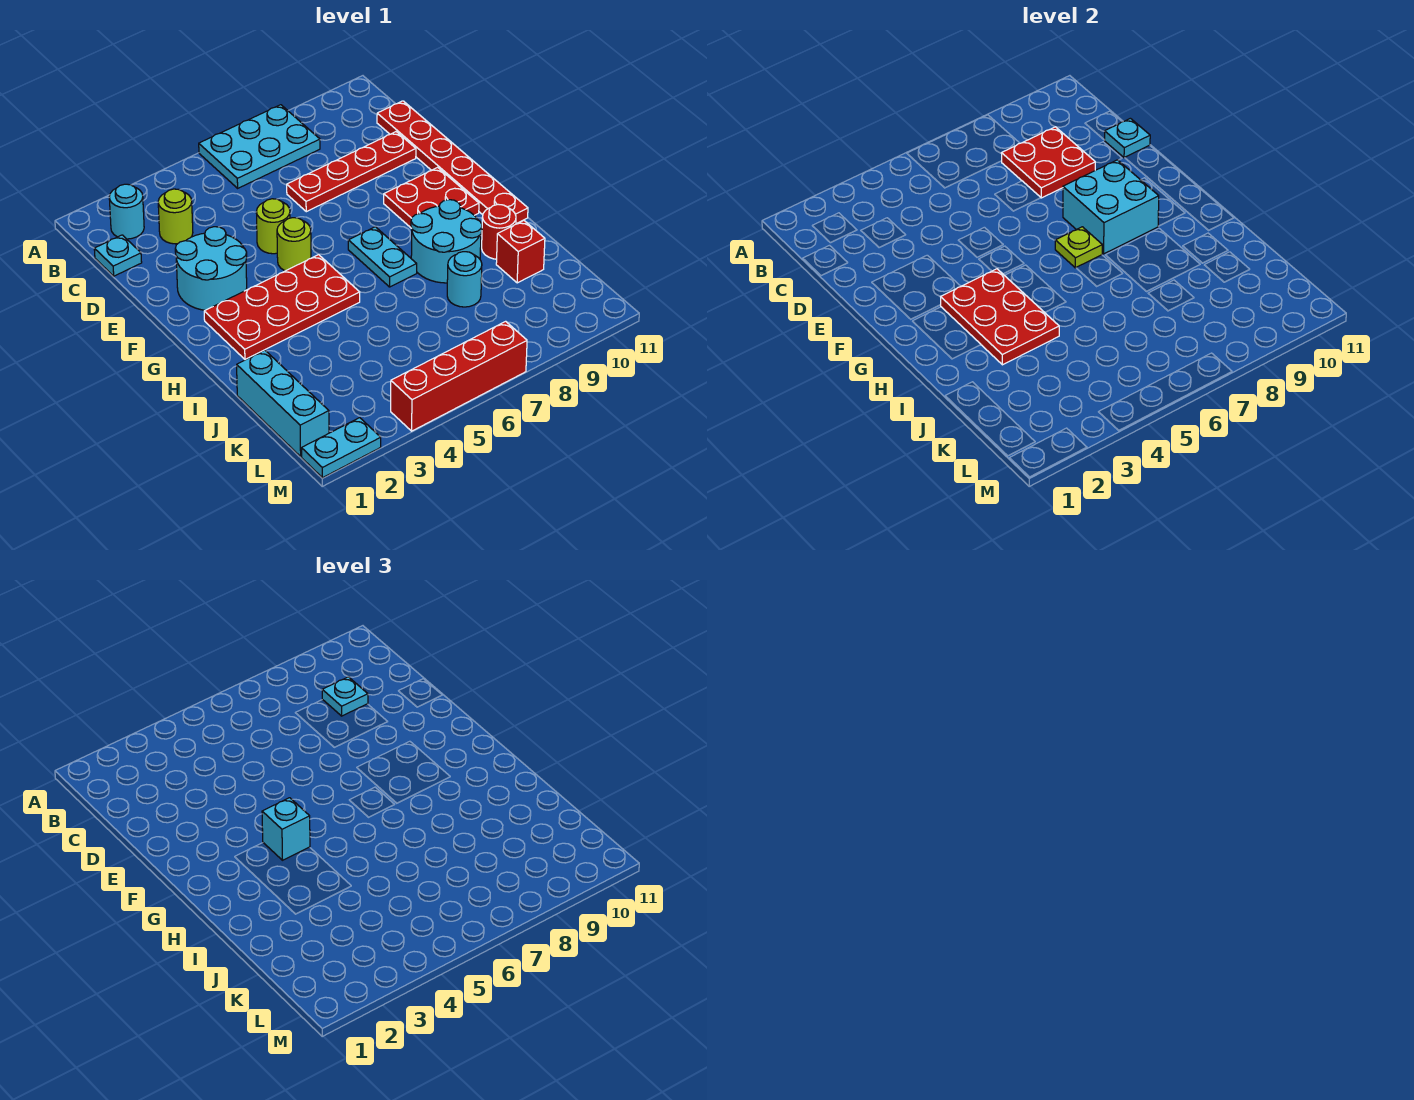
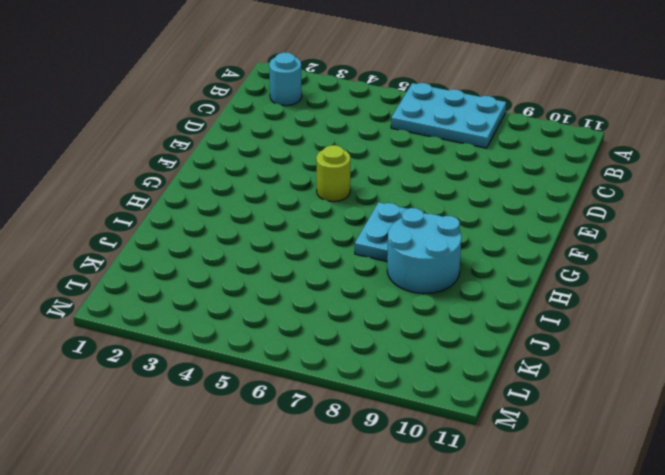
none -> cyan plate C1 level 1
none -> lime round brick C3 level 1
none -> red plate C11:H11 level 1

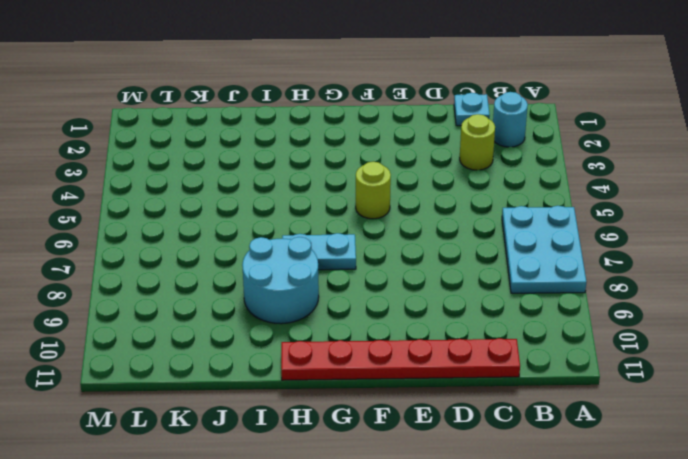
none -> red plate D7:D10 level 1
none -> cyan round brick E2:F3 level 1
none -> lime round brick E5 level 1

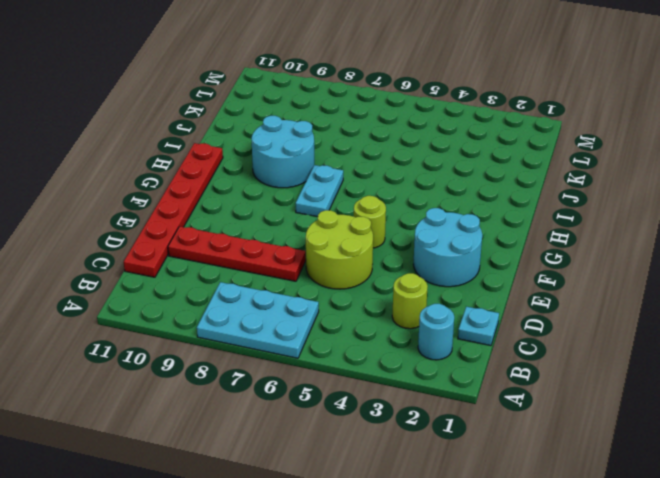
lime round brick D5:E6 level 1 -> lime round brick E5 level 1
none -> red plate F9:G10 level 1
none -> red plate G2:H5 level 1
none -> red round brick I10 level 1

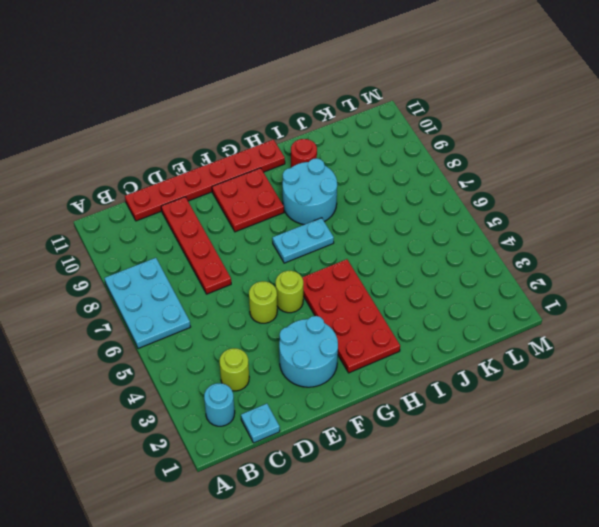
none -> cyan brick J1:L1 level 1
none -> cyan round brick J8 level 1
none -> red brick J10 level 1

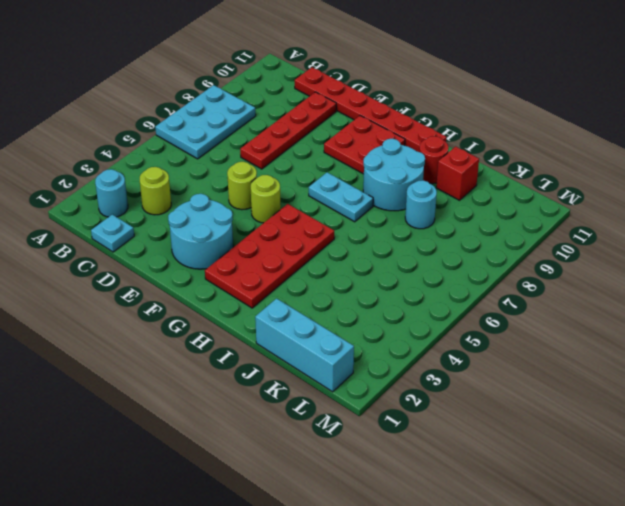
none -> cyan plate M1:M2 level 1
none -> red brick M4:M7 level 1
none -> red plate C8:D9 level 2

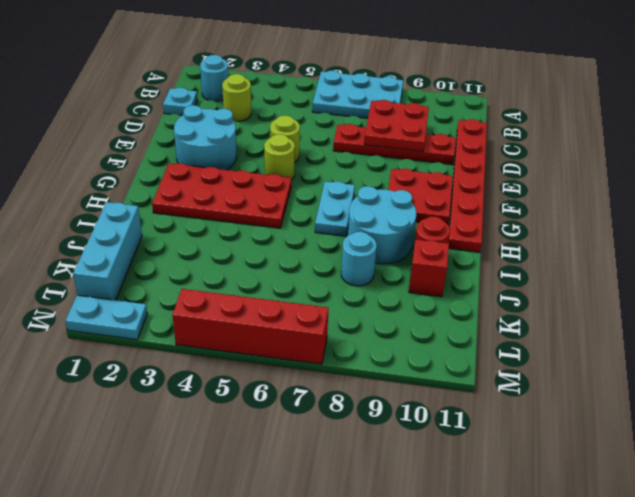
none -> cyan plate D11 level 2
none -> cyan brick F8:G9 level 2
none -> red plate G3:I4 level 2

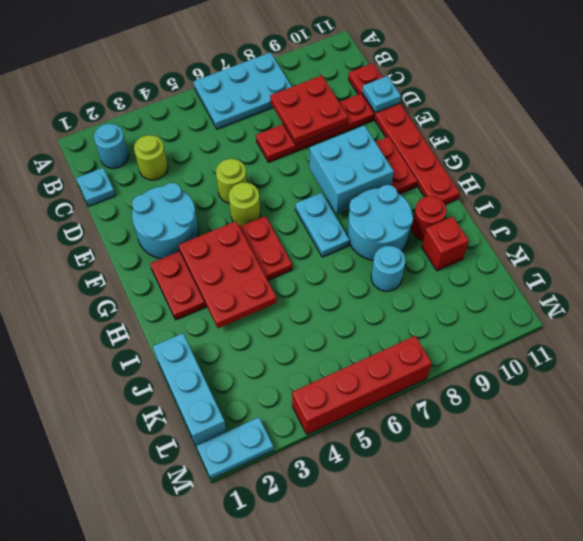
none -> lime plate G7 level 2
none -> cyan plate C9 level 3
none -> cyan brick G4 level 3

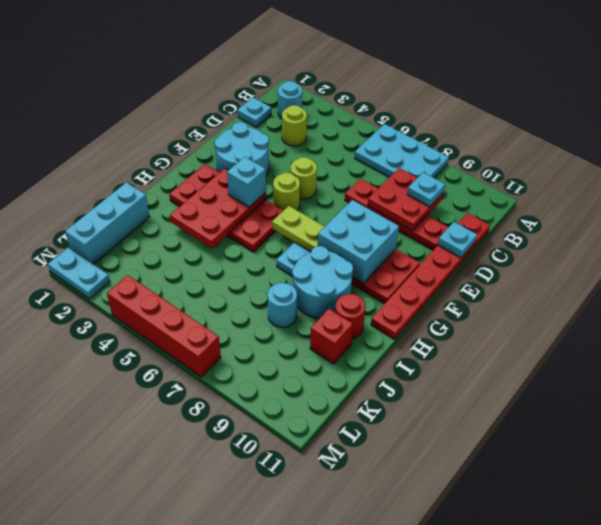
lime plate G6:G7 level 2 -> lime plate G7 level 2

